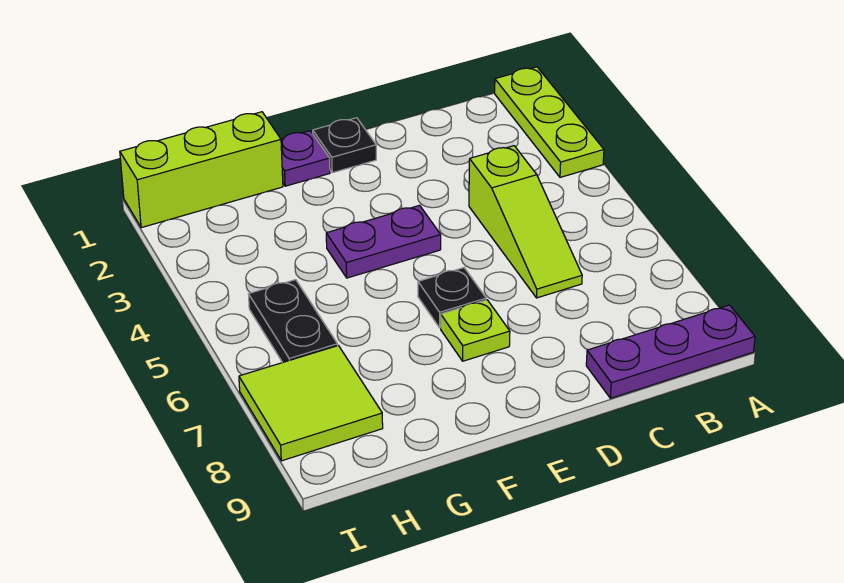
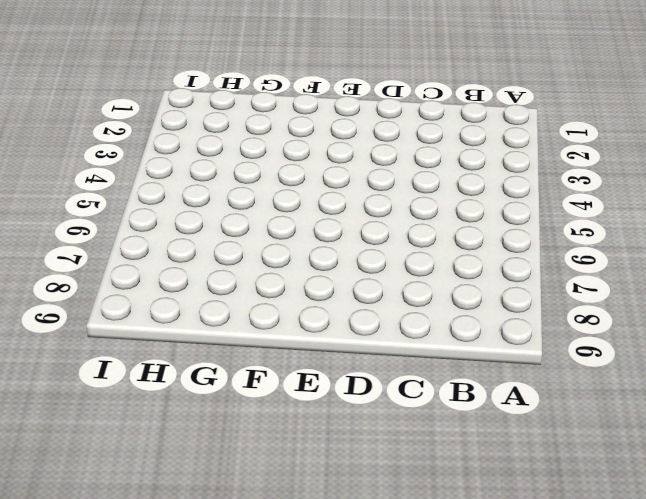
none -> lime plate A1:A3 level 1
none -> purple plate A9:C9 level 1

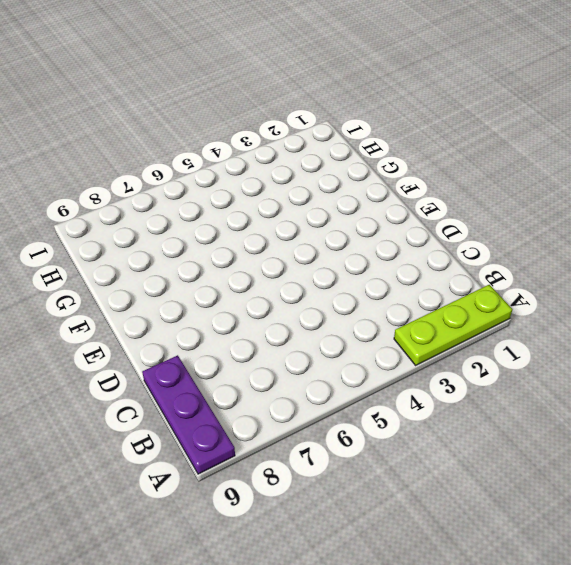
none -> lime slope C4:C6 level 1 top 4
none -> black plate E1 level 1

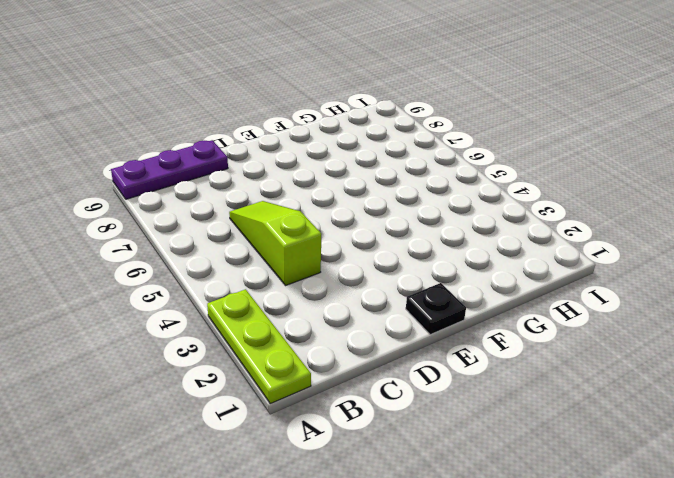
none -> purple plate E4:F4 level 1
none -> black plate E6 level 1

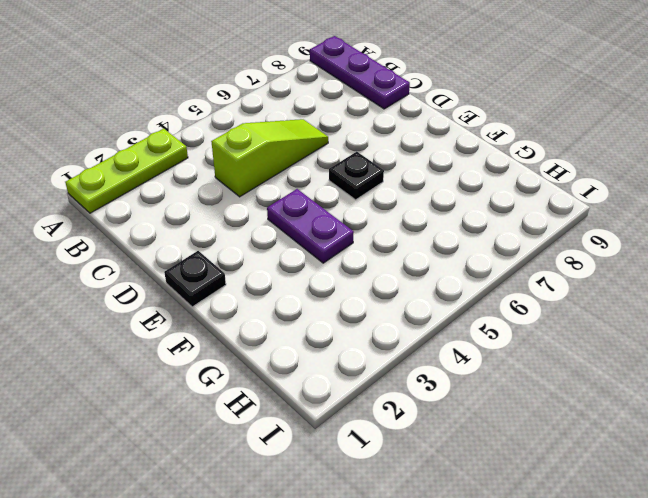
none -> lime plate E7 level 1
none -> purple plate F1 level 1

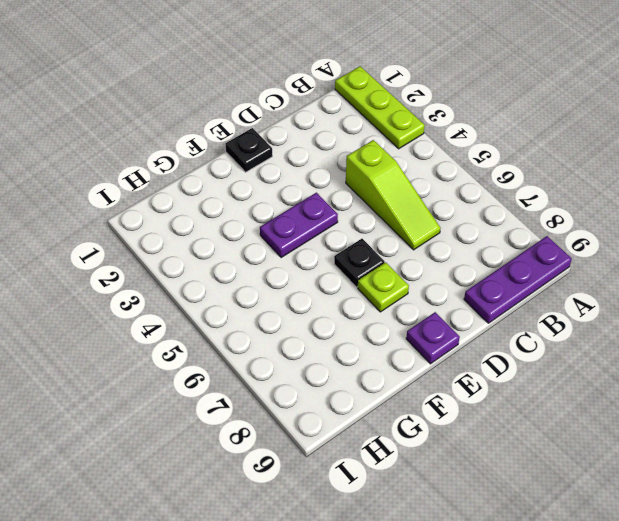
purple plate E9 level 1 -> purple plate F1 level 1
none -> lime brick G1:I1 level 1
none -> black plate H5:H6 level 1

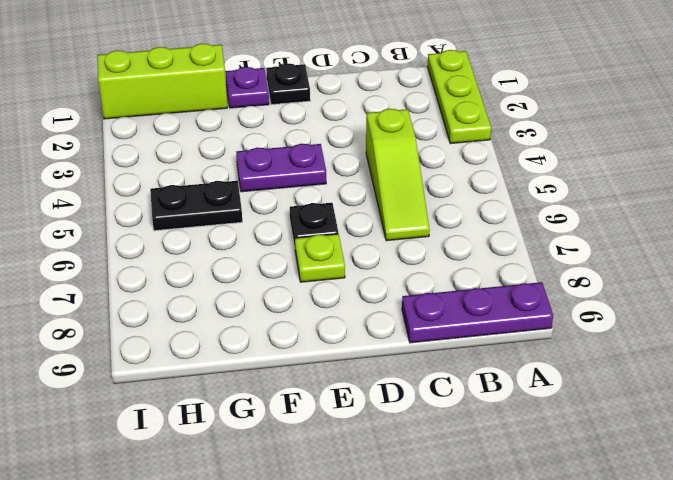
black plate G5:H5 level 1 -> black plate H5:H6 level 1
none -> lime tile H7:I8 level 1

